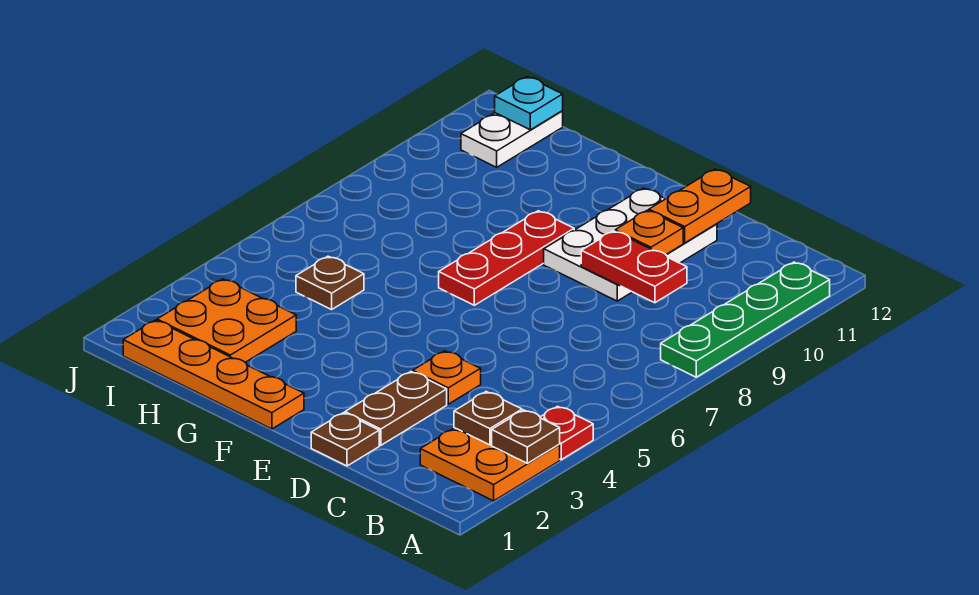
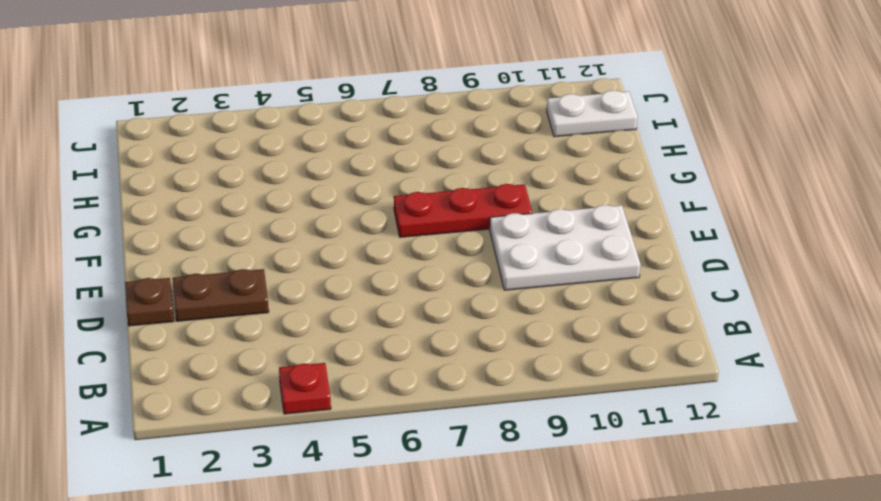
none -> orange plate A2:B3 level 1
none -> green plate A8:A11 level 1
none -> orange plate D4 level 1

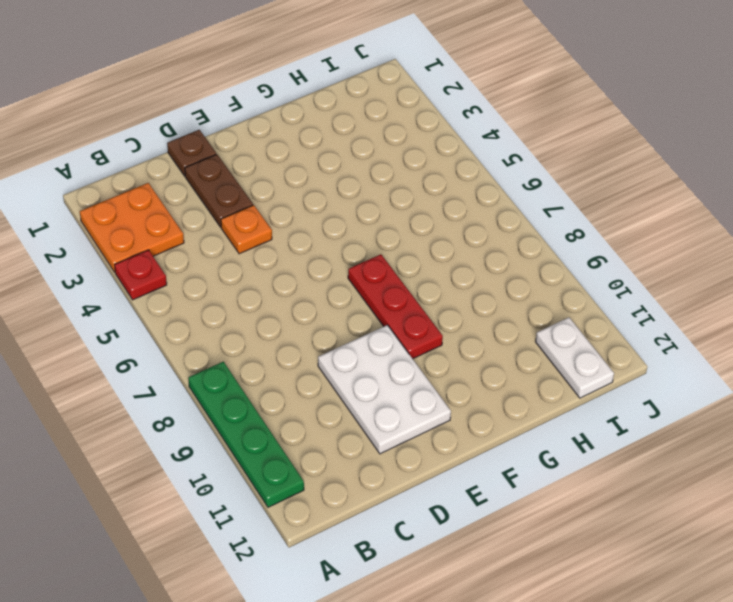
none -> orange plate F1:I1 level 1
none -> orange plate H2:I3 level 1
none -> brown plate H5 level 1

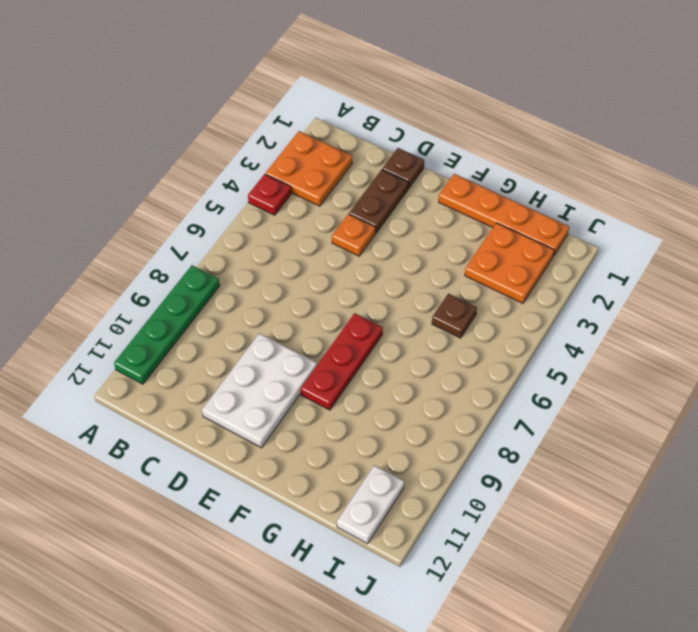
none -> brown plate A3 level 2
none -> brown plate B3 level 2
none -> red plate C9:D9 level 2

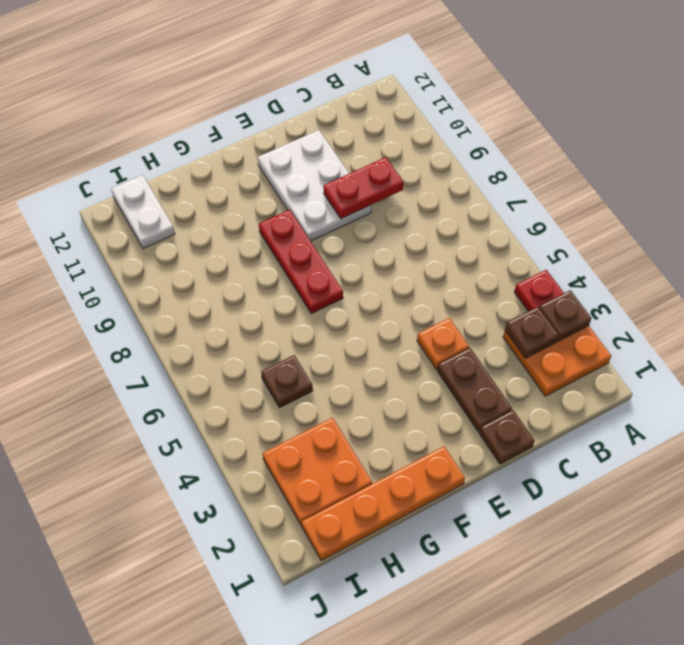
none -> green plate A8:A11 level 1
none -> orange plate D10 level 2
none -> orange plate D11:D12 level 2

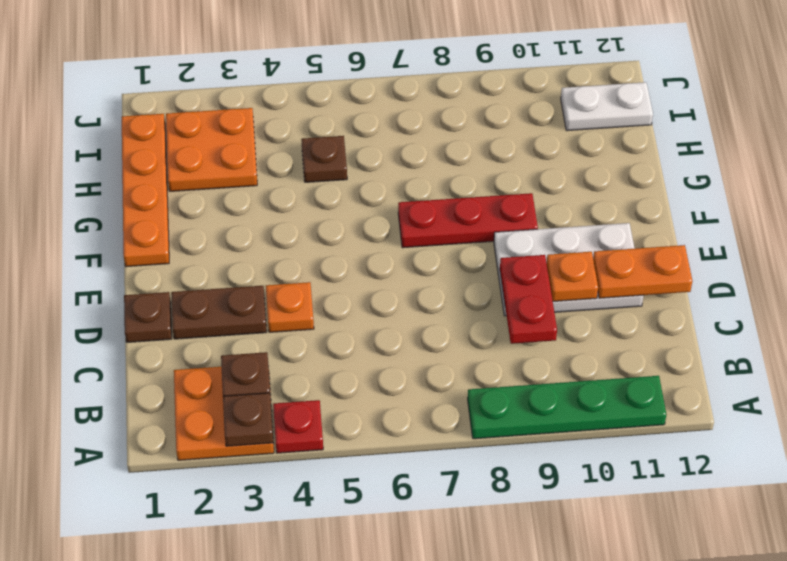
none -> cyan plate I12 level 2

